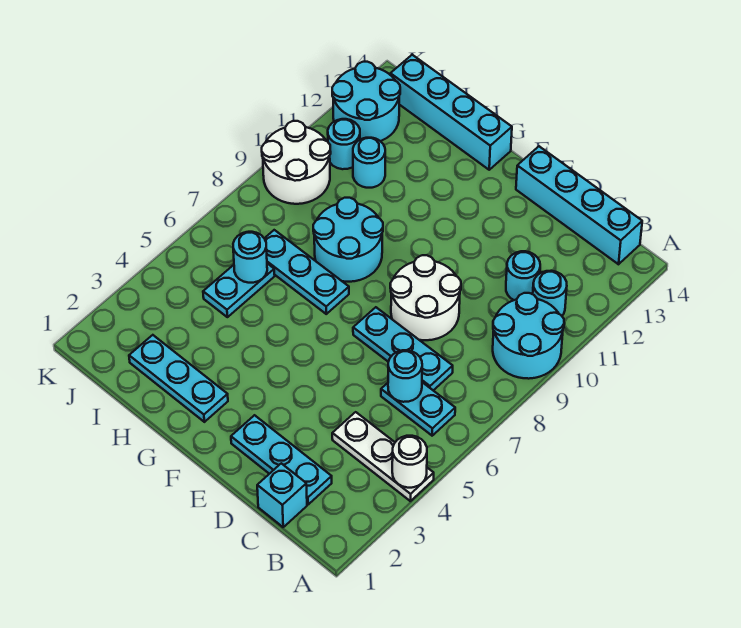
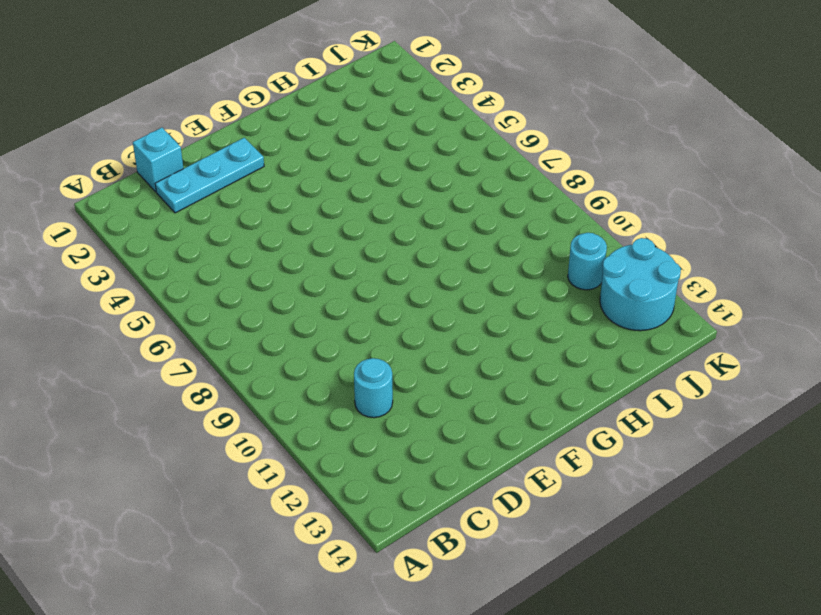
none -> white plate A4:C4 level 1
none -> cyan round brick A9:B10 level 1
none -> cyan plate B6:C6 level 1

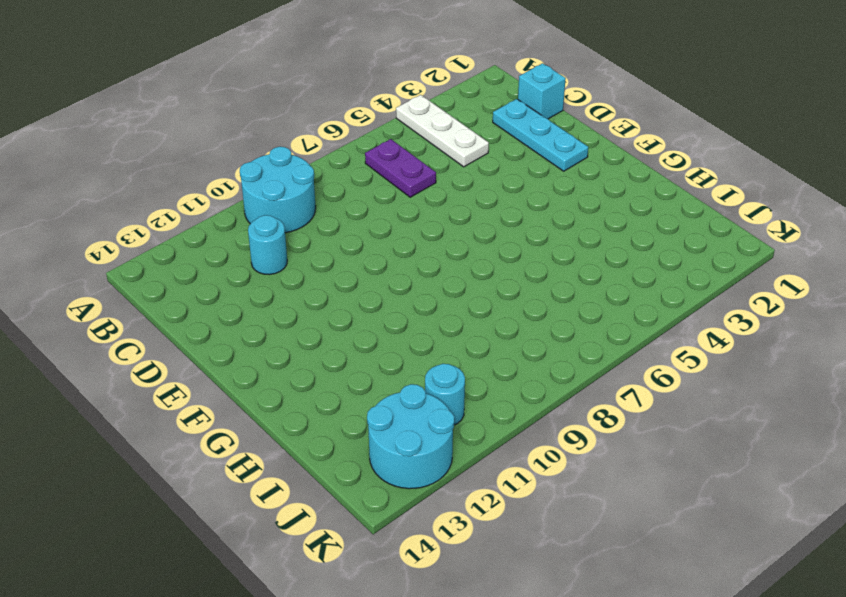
purple plate B6:C6 level 1 -> cyan plate B6:C6 level 1
none -> cyan round brick B11 level 1
none -> cyan brick B14:E14 level 1
none -> cyan plate C7:E7 level 1

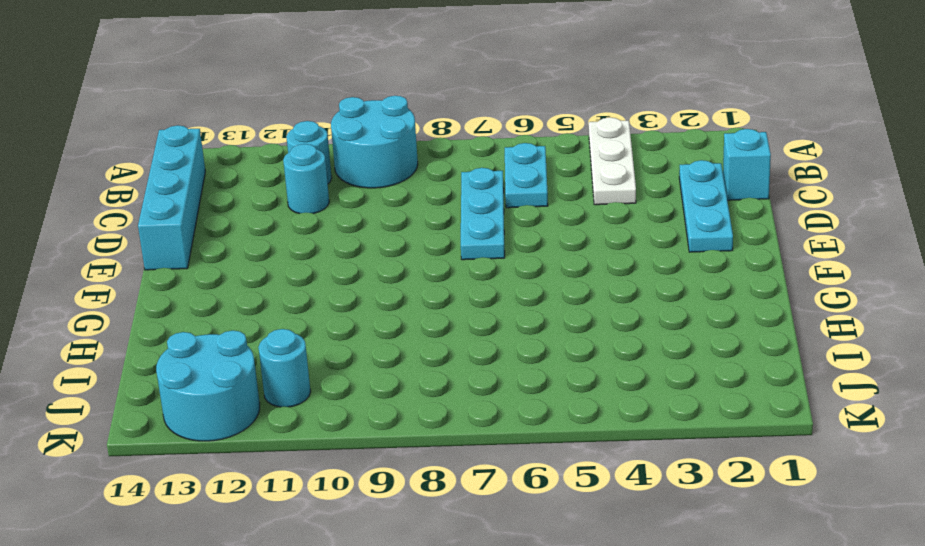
none -> white round brick D8:E9 level 1
none -> cyan plate G2:I2 level 1
none -> cyan plate G7:I7 level 1

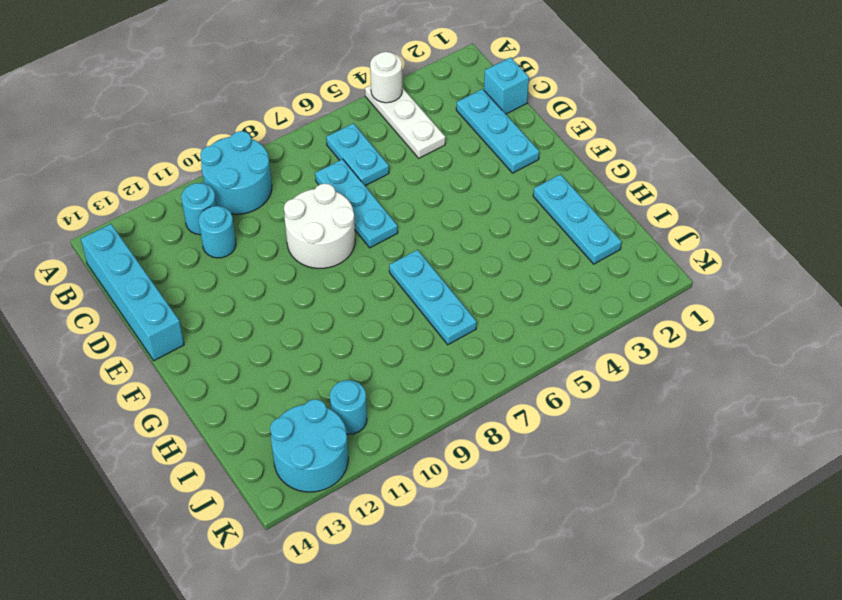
none -> cyan round brick G8:H9 level 1
none -> cyan brick G14:J14 level 1
none -> cyan plate I5:I6 level 1

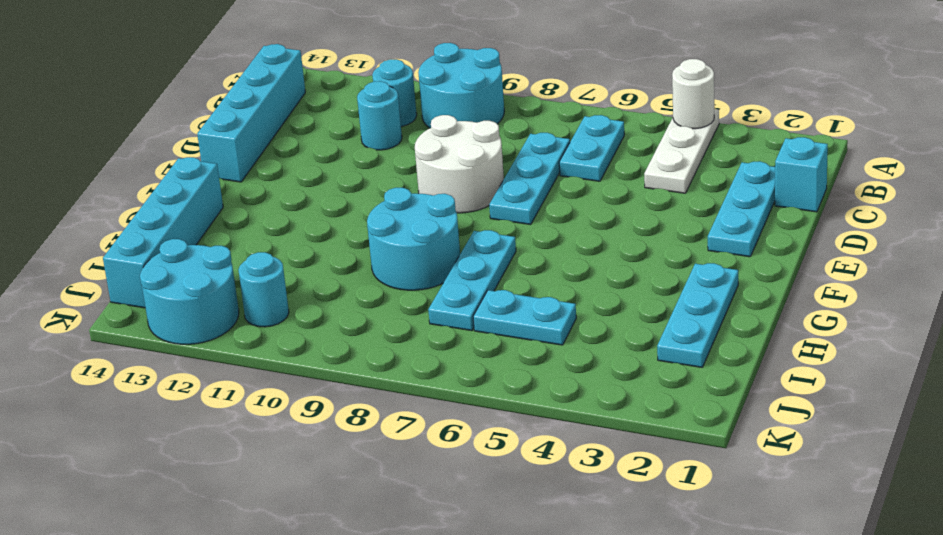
none -> cyan round brick I11 level 1
none -> white round brick J9:K10 level 1
none -> cyan round brick C6 level 2

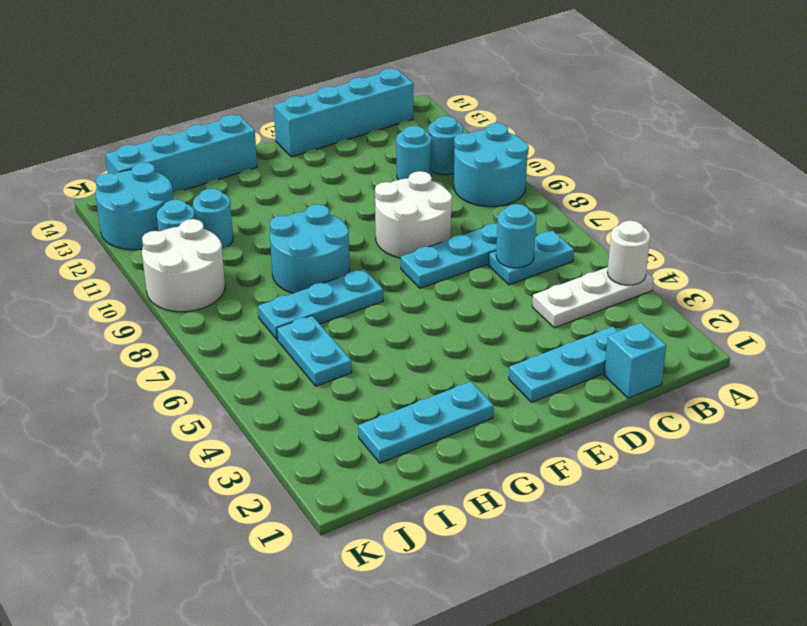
none -> cyan round brick I6 level 2

